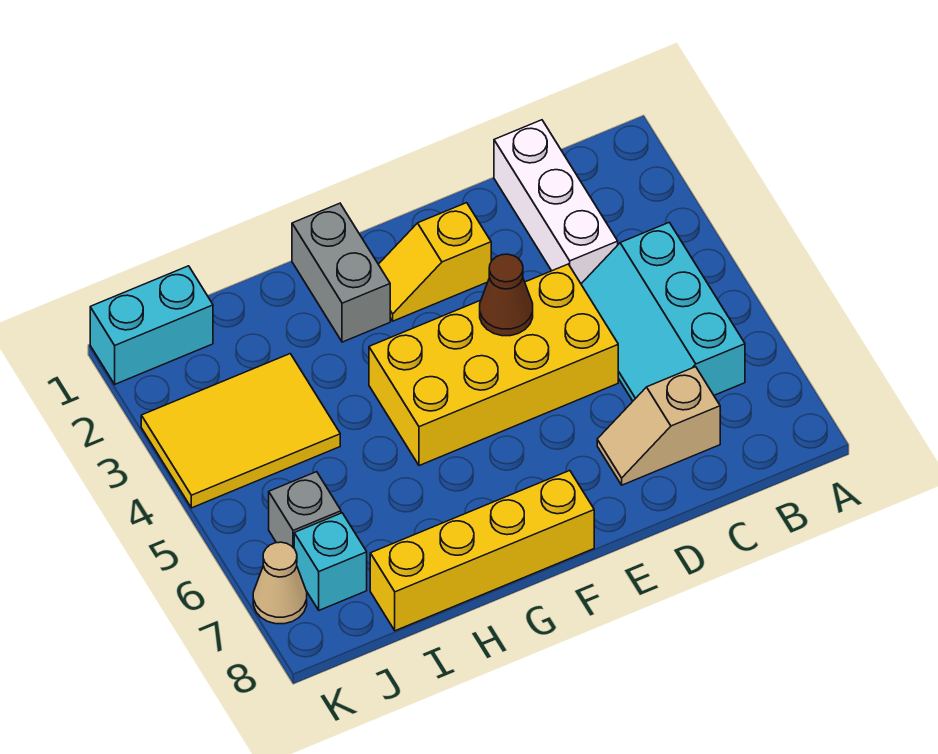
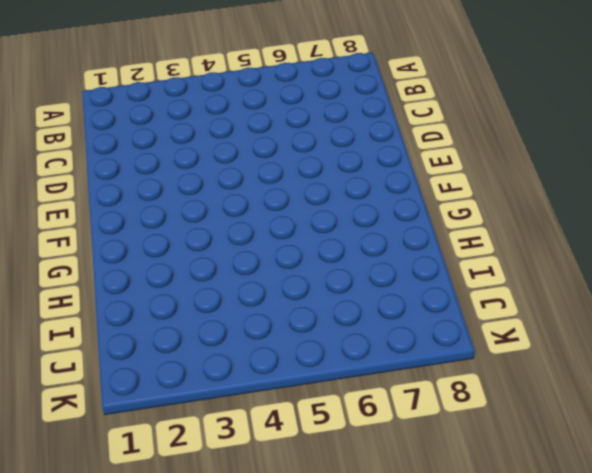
none -> cyan slope B4:C6 level 1 top B
none -> white brick C1:C3 level 1
none -> tan slope C7:D7 level 1 top C

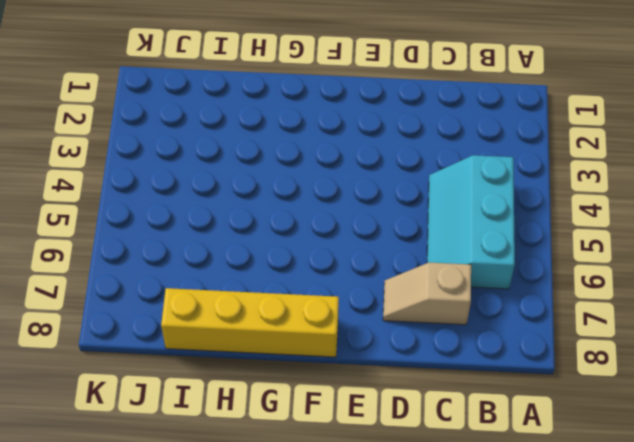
none -> white brick C1:C3 level 1
none -> yellow brick D4:G5 level 1
none -> yellow slope E2:F2 level 1 top E

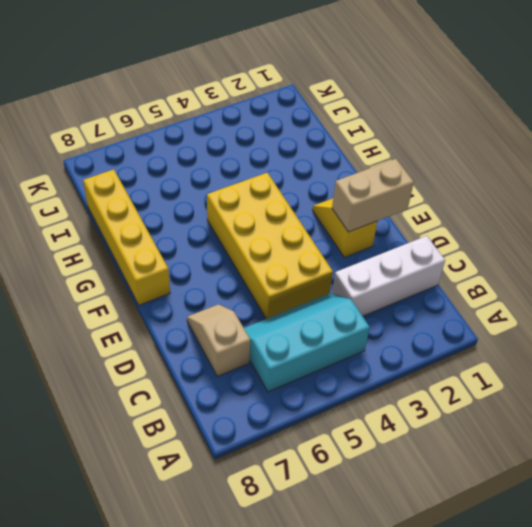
tan brick E1:E2 level 2 -> none
none -> grey brick G1:G2 level 1
none -> yellow tile I3:K4 level 1
none -> cyan brick J1:K1 level 1

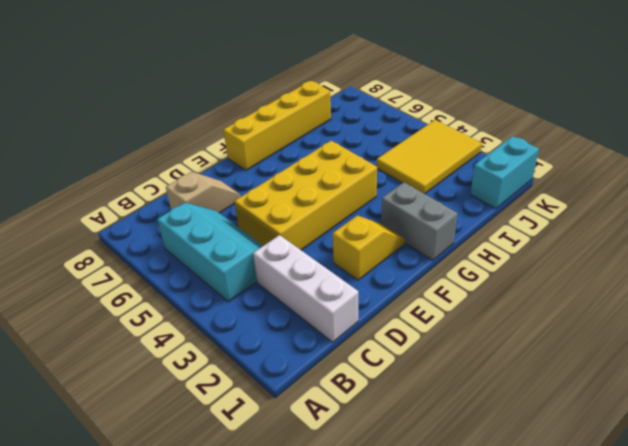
none -> grey brick J6 level 1
none -> cyan brick J7 level 1
none -> tan cone K7 level 1

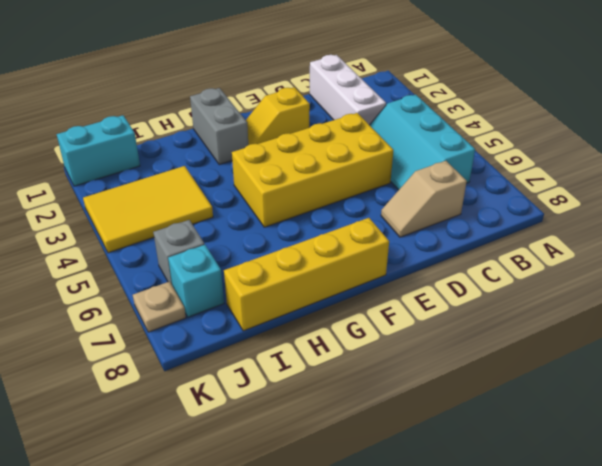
tan plate K7 level 1 -> tan cone K7 level 1
none -> brown cone E4 level 2

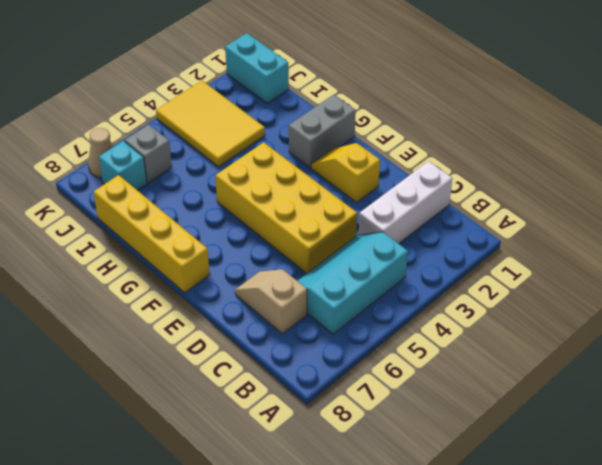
none -> brown cone E4 level 2

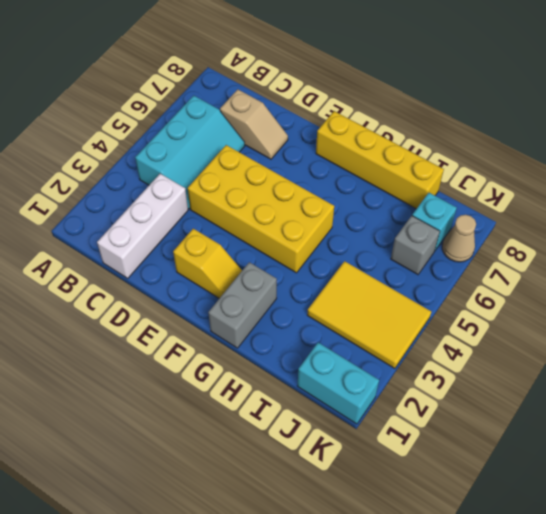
none -> brown cone E4 level 2

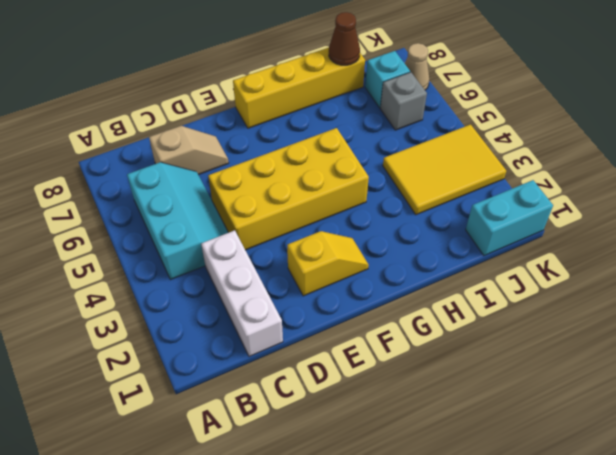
brown cone I8 level 2 -> brown cone E4 level 2
none -> grey brick G1:G2 level 1

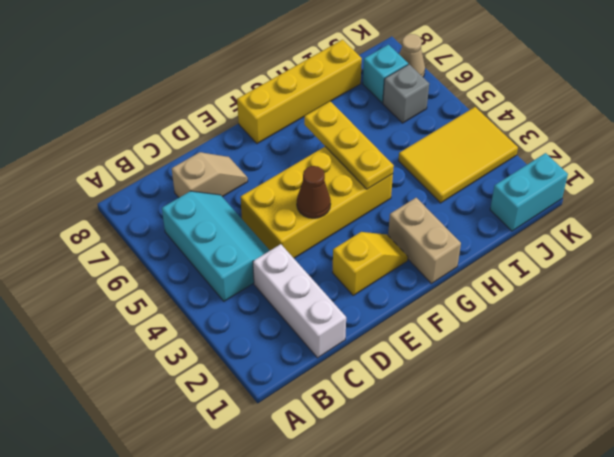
tan brick G1:G2 level 1 -> grey brick G1:G2 level 1
yellow plate G4:G6 level 2 -> none

